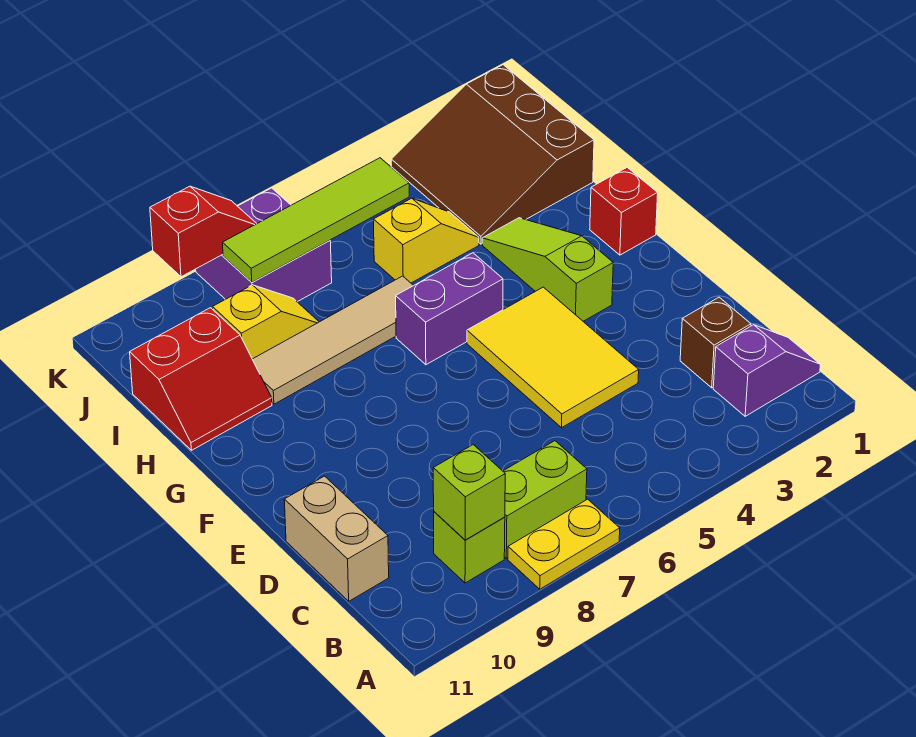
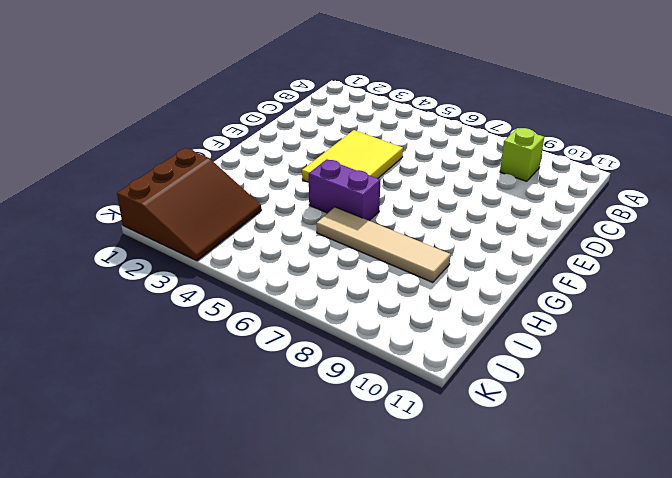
none -> yellow plate A7:A8 level 1
none -> purple slope B1:B2 level 1 top 2
none -> lime brick B7:B8 level 1

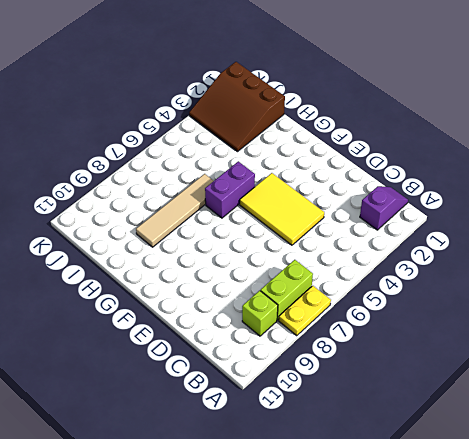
none -> brown brick C2 level 1
none -> tan brick C11:D11 level 1
none -> lime slope F3:H3 level 1 top F

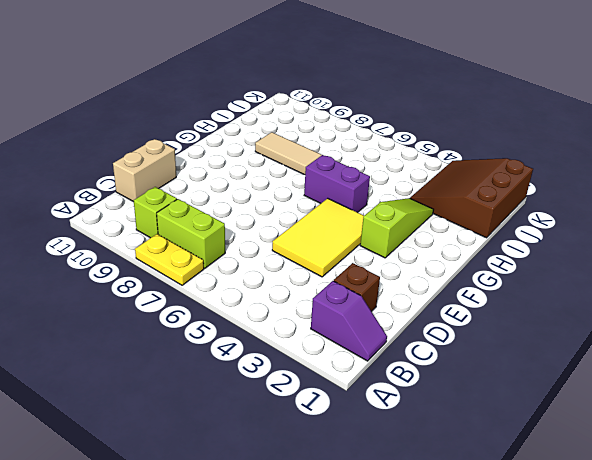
none -> red brick G1 level 1
none -> red slope H10:I11 level 1 top I
none -> yellow slope I4:I5 level 1 top 5

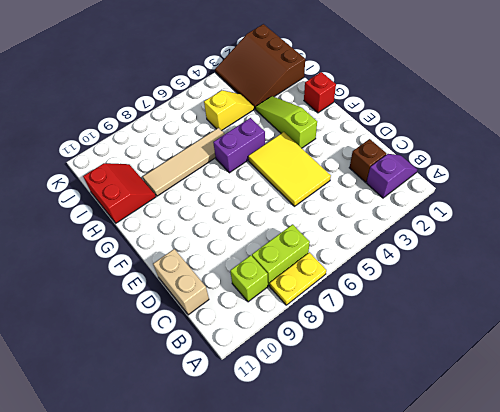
red slope H10:I11 level 1 top 11 -> red slope H10:I11 level 1 top I
none -> yellow slope I8:I9 level 1 top 9
none -> purple brick J7:K8 level 1
none -> lime brick B9 level 2

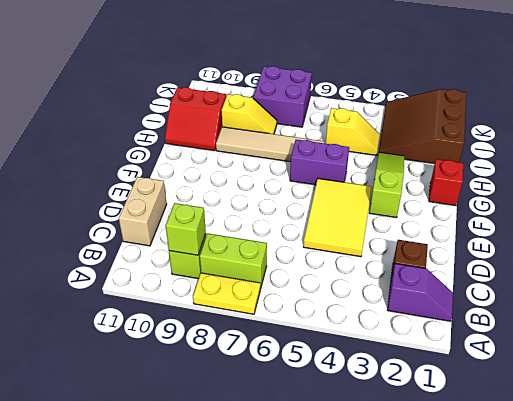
none -> lime tile J5:J8 level 2
none -> red slope K8:K9 level 2 top 9

